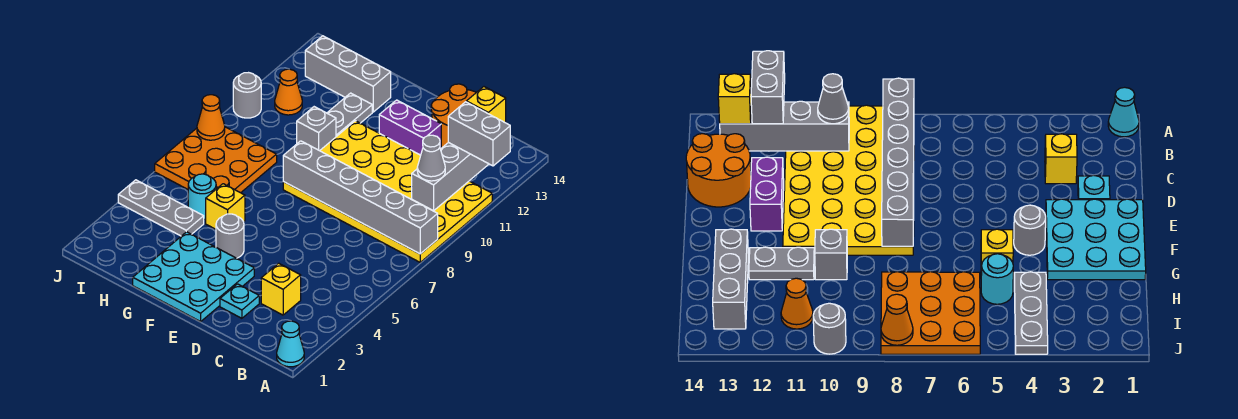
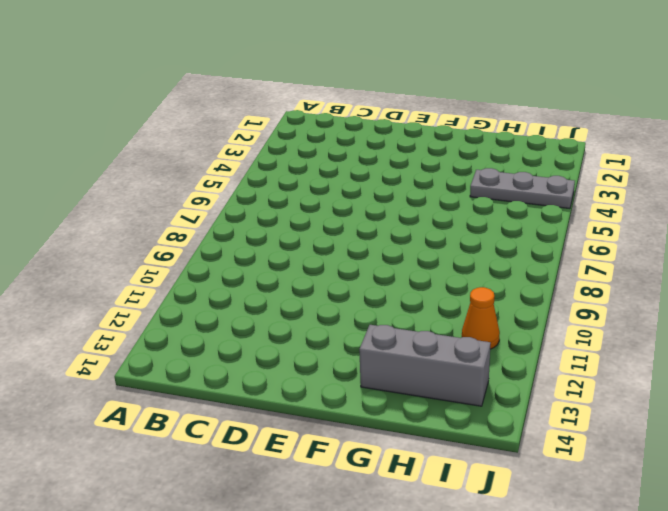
none -> cyan cone A1 level 1
none -> yellow plate A8:F11 level 1
none -> yellow brick C3 level 1

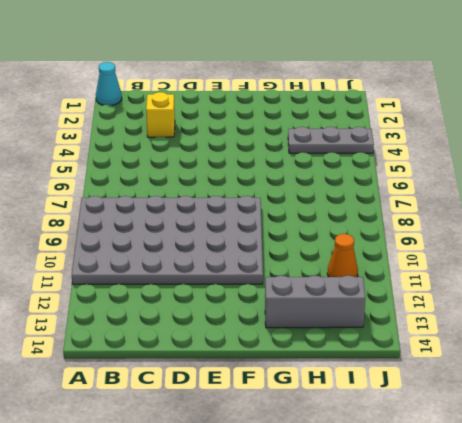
grey plate A8:F11 level 1 -> yellow plate A8:F11 level 1
none -> orange round brick C13:D14 level 1
none -> cyan plate D2 level 1
none -> purple brick D12:E12 level 1

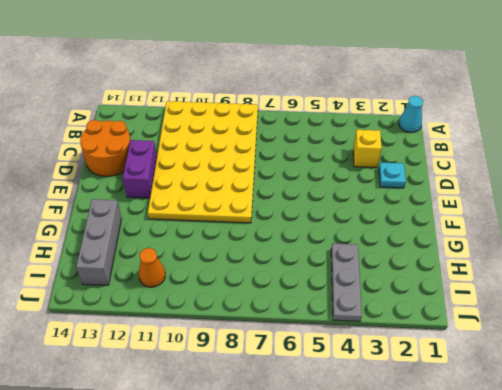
none -> cyan plate E1:G3 level 1
none -> grey round brick F4 level 1
none -> yellow brick G5 level 1

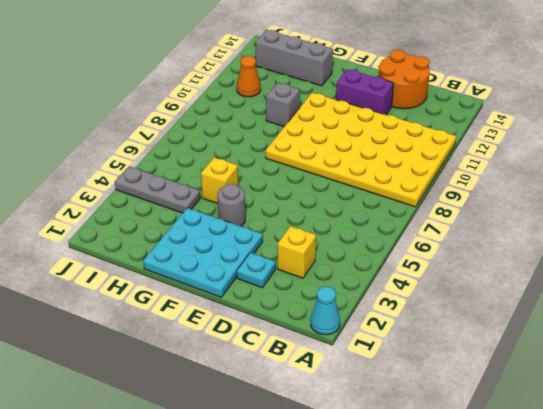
none -> grey plate G11:G12 level 1
none -> cyan round brick H5 level 1
none -> orange plate H6:J8 level 1

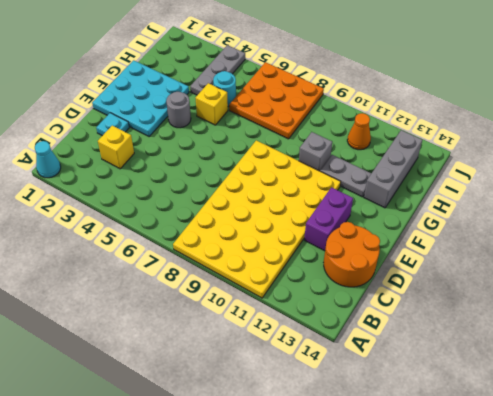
none -> grey round brick J10 level 1
none -> grey brick A8:F8 level 2
none -> grey brick B10:B13 level 2

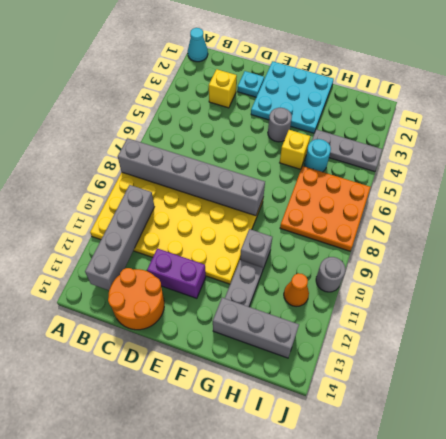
none -> orange cone J8 level 2
none -> grey brick A12:B12 level 3
none -> grey cone B10 level 3

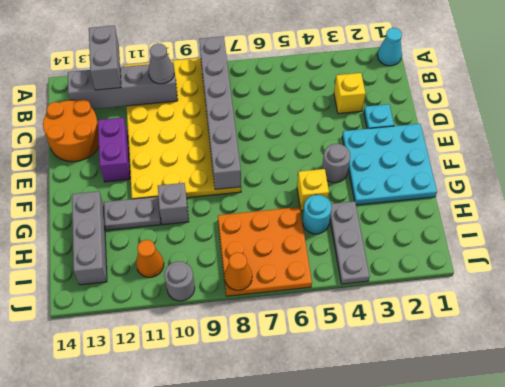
none -> yellow brick B13 level 3

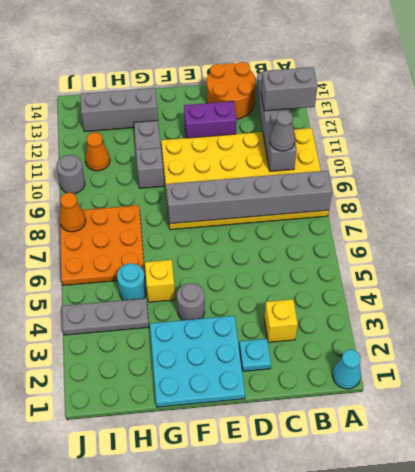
none -> yellow brick B13 level 3

